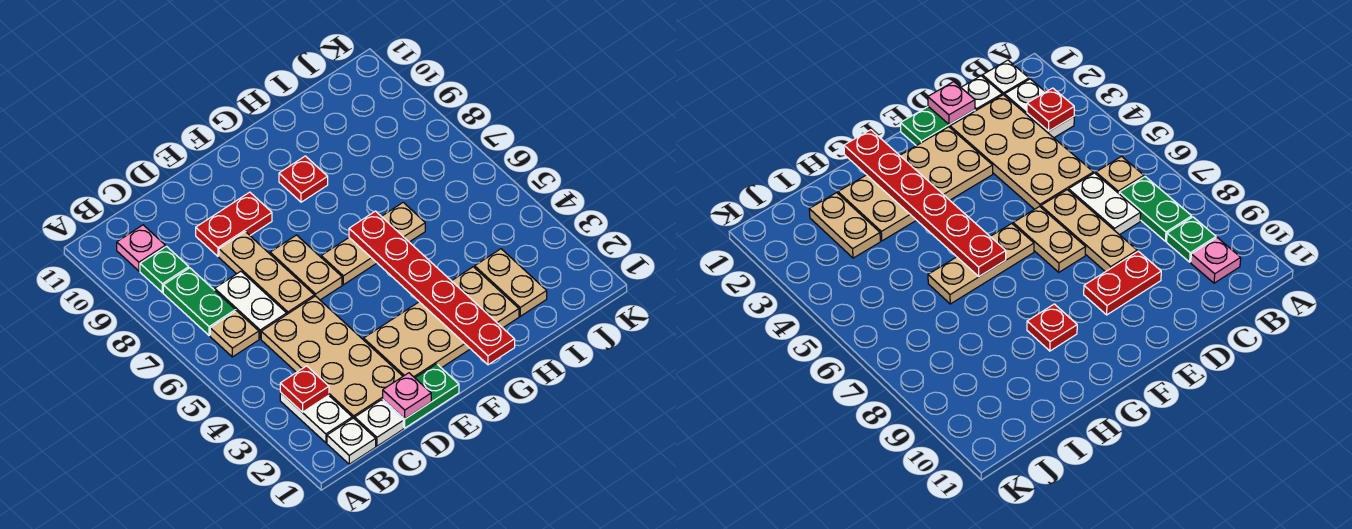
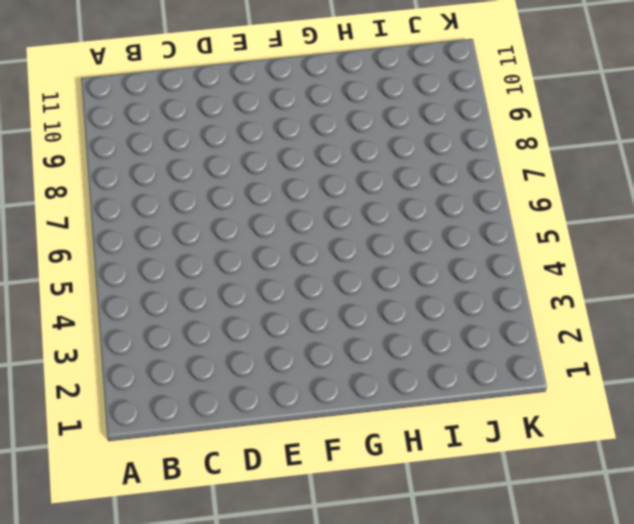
none -> white plate B1 level 1
none -> white plate B2:B3 level 1
none -> tan plate B6 level 1

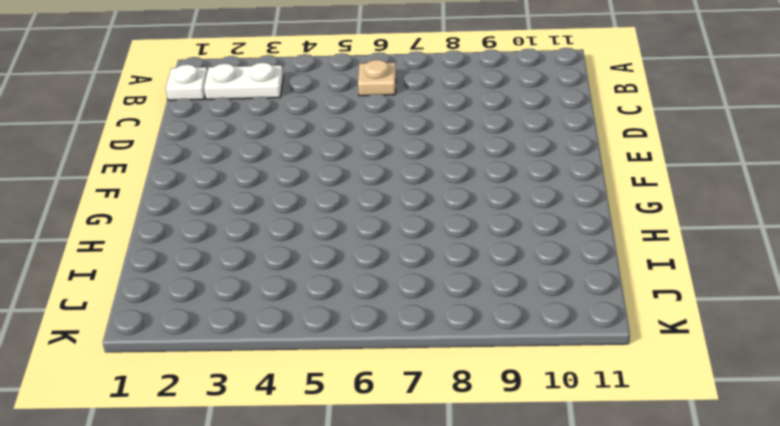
none -> green plate B7:B8 level 1
none -> green plate B9 level 1
none -> pink plate B10 level 1

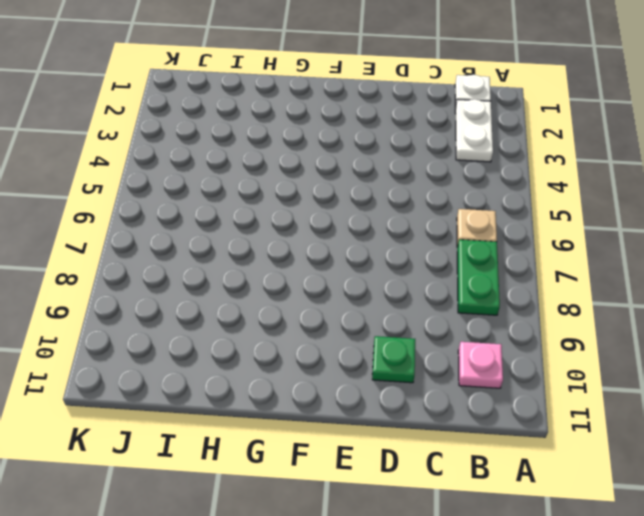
green plate D10 level 1 -> green plate B9 level 1
none -> white plate C1 level 1
none -> tan plate C2:D5 level 1
none -> white plate C6:C7 level 1

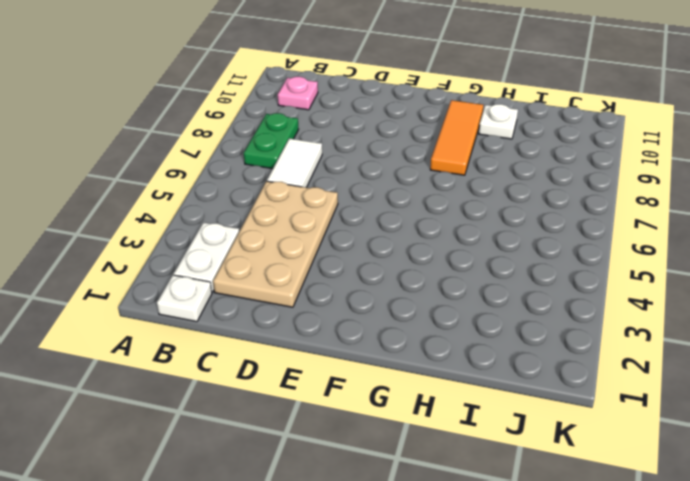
white tile C6:C7 level 1 -> white plate C6:C7 level 1
orange tile G8:G10 level 1 -> red plate G9 level 1
white plate H10 level 1 -> white plate C1 level 1
none -> tan plate B6 level 1
none -> green plate B9 level 1
none -> green plate D1:E1 level 1

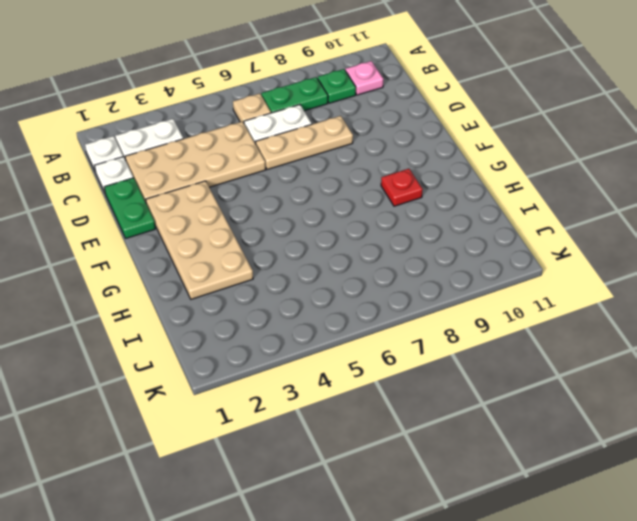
none -> red plate D9:E9 level 1
none -> tan plate E6:E7 level 1
none -> tan plate F6:H6 level 1

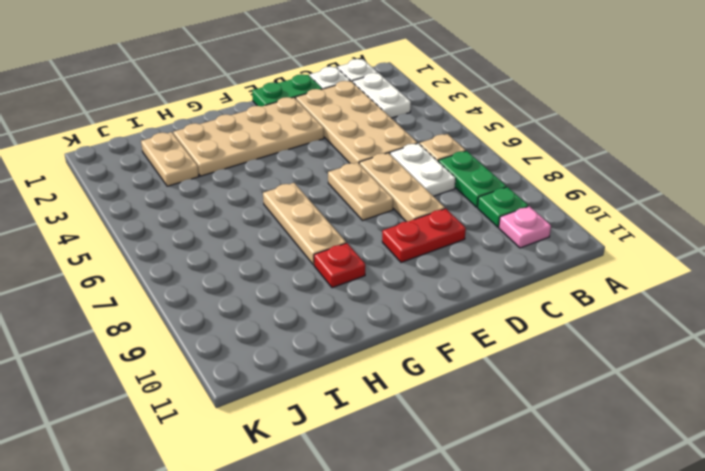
tan plate G6:G8 level 1 -> tan plate F6:H6 level 1
none -> red plate B3 level 2
none -> pink plate D1 level 2
none -> red plate G1:G6 level 2

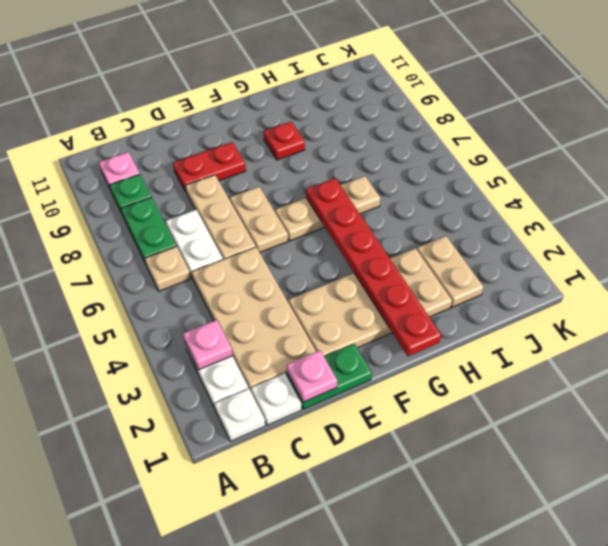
pink plate B3 level 2 -> red plate B3 level 2

